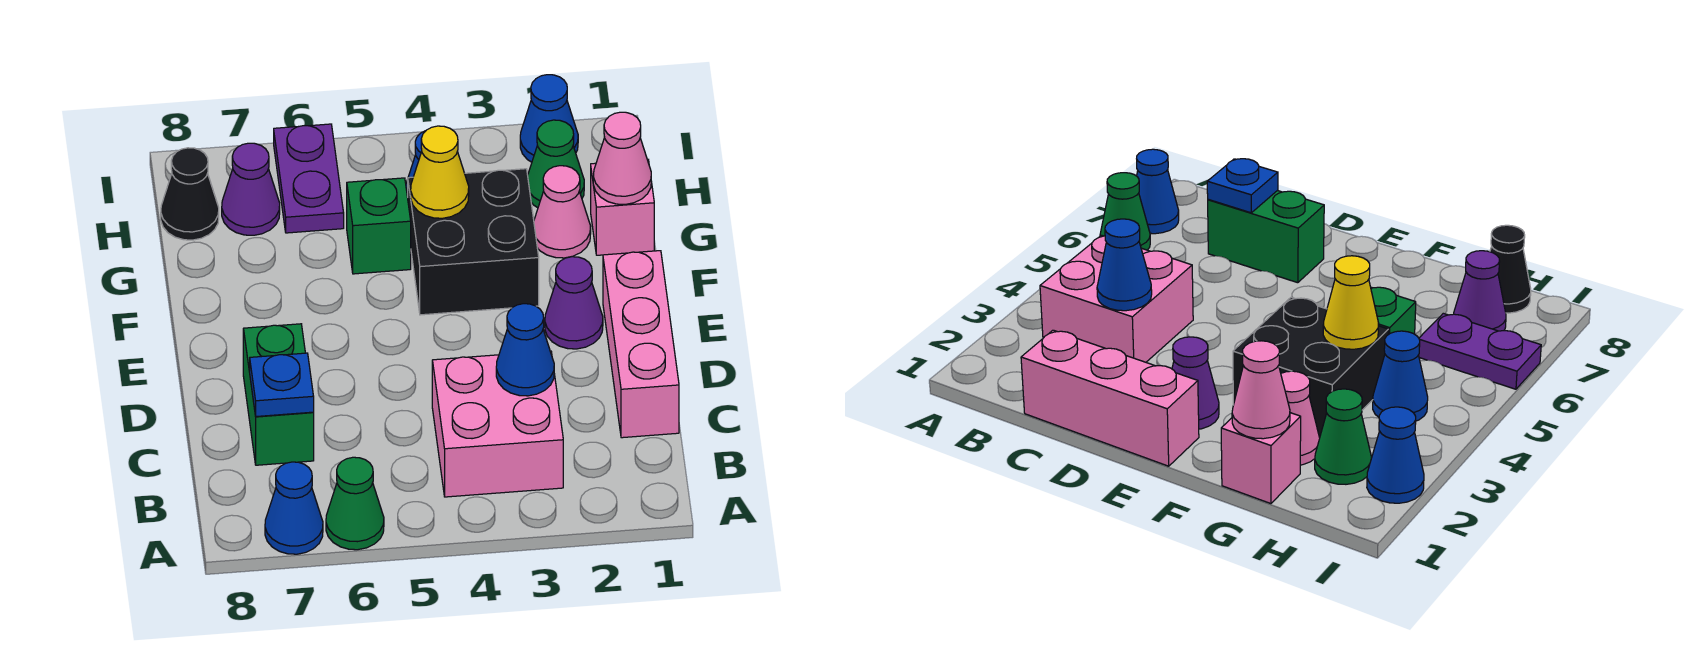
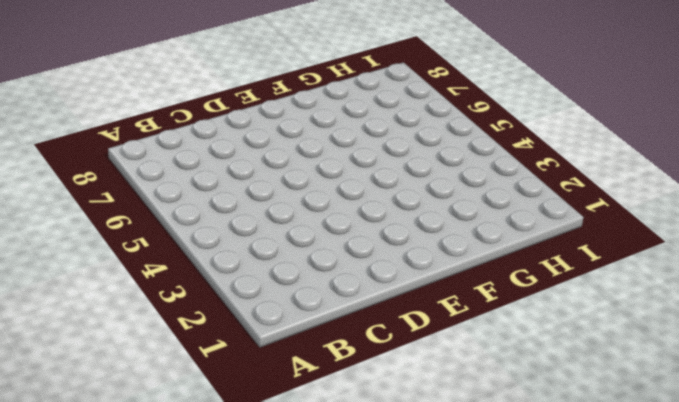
none -> green cone A6 level 1
none -> blue cone A7 level 1
none -> pink brick B3:C4 level 1

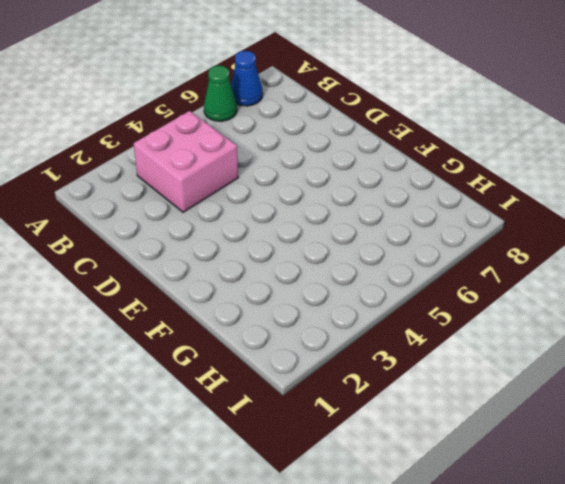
none -> pink brick C1:E1 level 1
none -> green brick C7:D7 level 1
none -> purple cone E2 level 1

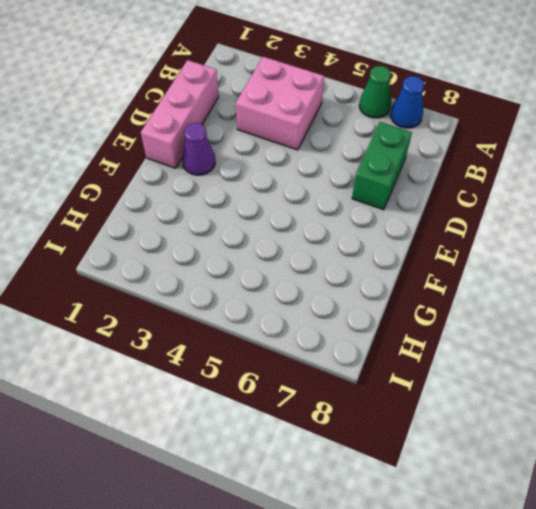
none -> black brick F3:G4 level 1
none -> pink brick G1 level 1
none -> pink cone G2 level 1

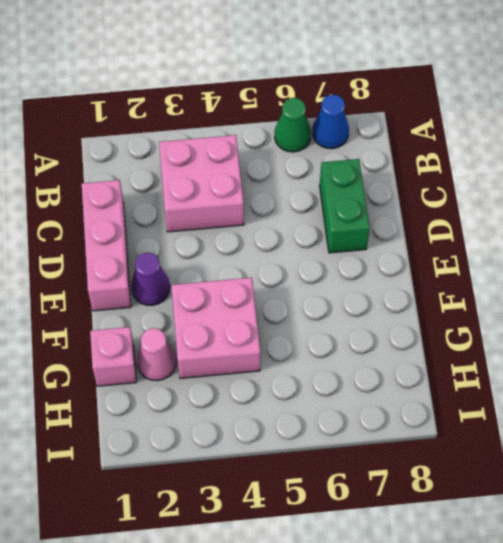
pink brick F3:G4 level 1 -> black brick F3:G4 level 1
none -> green brick G5 level 1
none -> green cone H2 level 1
none -> blue cone H4 level 1

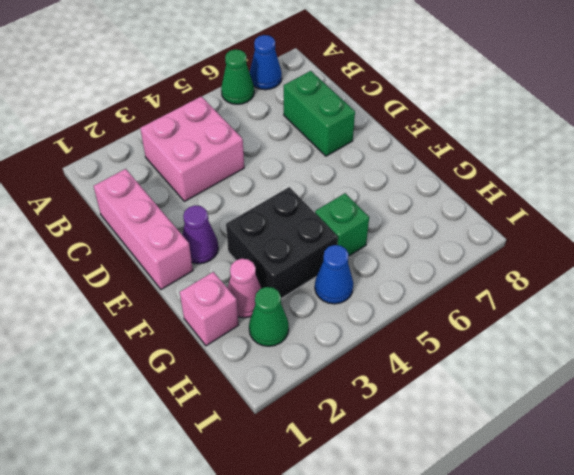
none -> purple plate H6:I6 level 1
none -> purple cone H7 level 1
none -> black cone H8 level 1

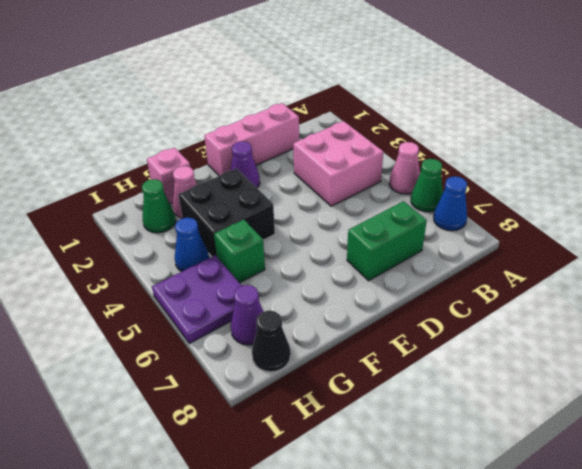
pink cone A5 level 1 -> pink cone G1 level 2
purple plate H5:I6 level 1 -> purple plate H6:I6 level 1
none -> blue cone I2 level 1
none -> blue cone C3 level 2
none -> blue plate C7 level 2

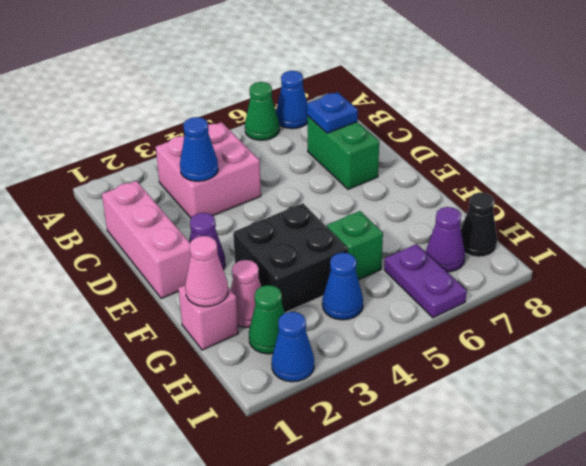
none -> yellow cone G4 level 2

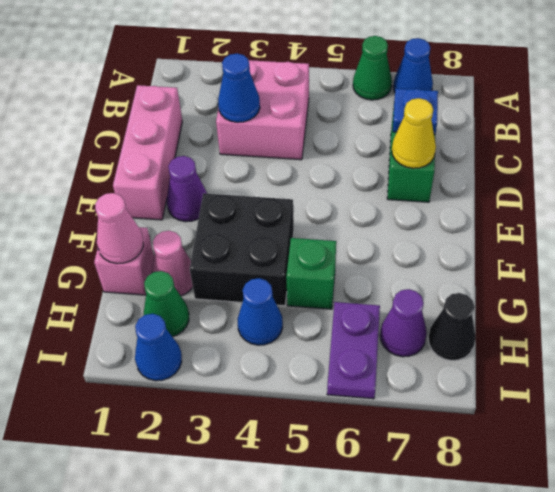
yellow cone D7 level 2 -> yellow cone G4 level 2

